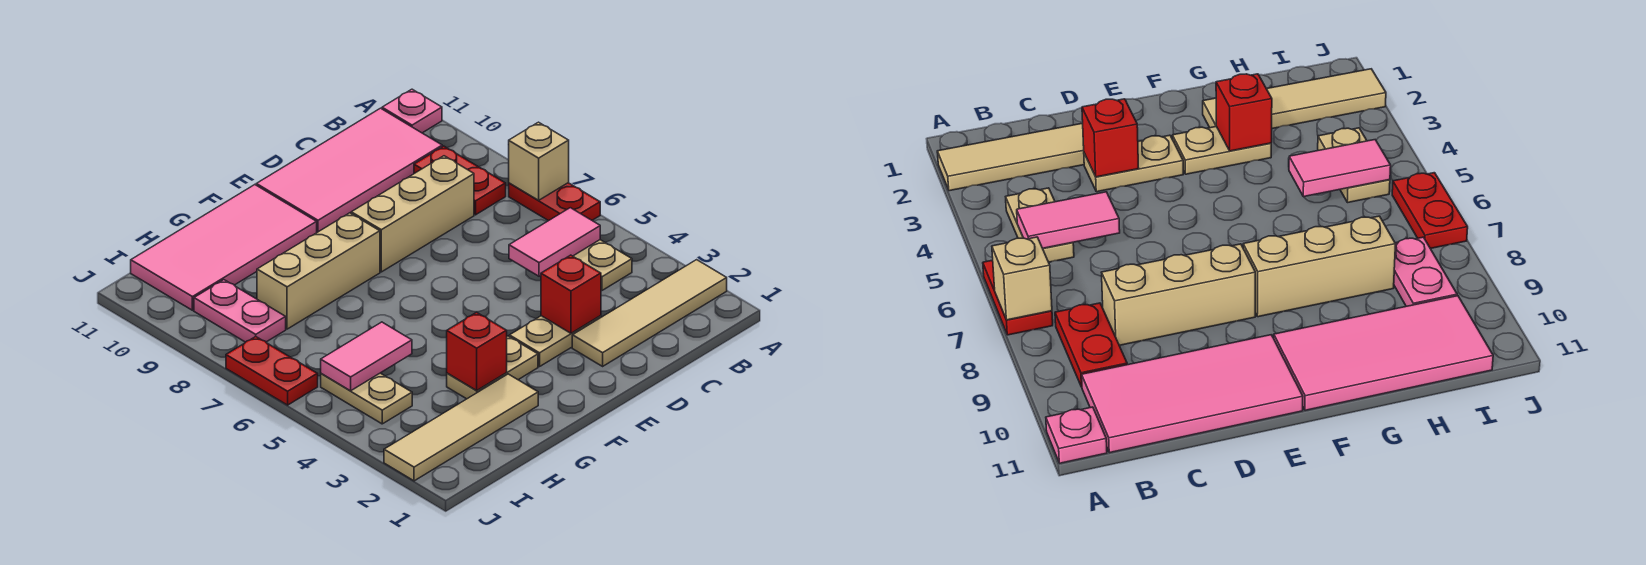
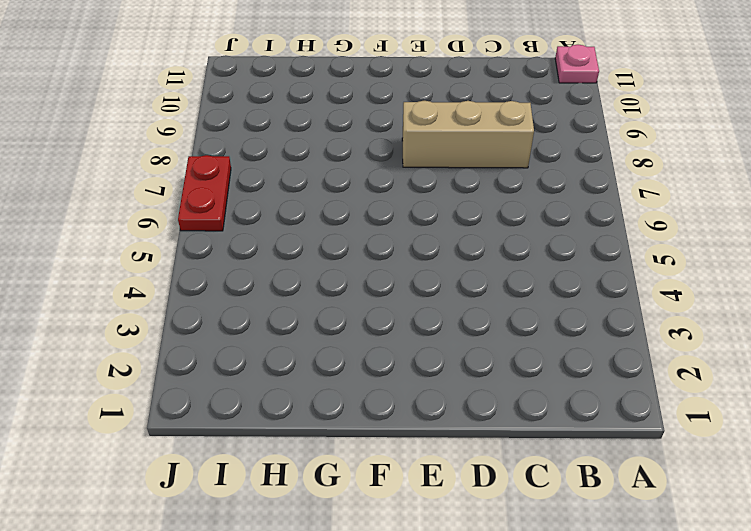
none -> tan tile A2:D2 level 1
none -> red plate A6:A7 level 1
none -> tan plate B4:B5 level 1

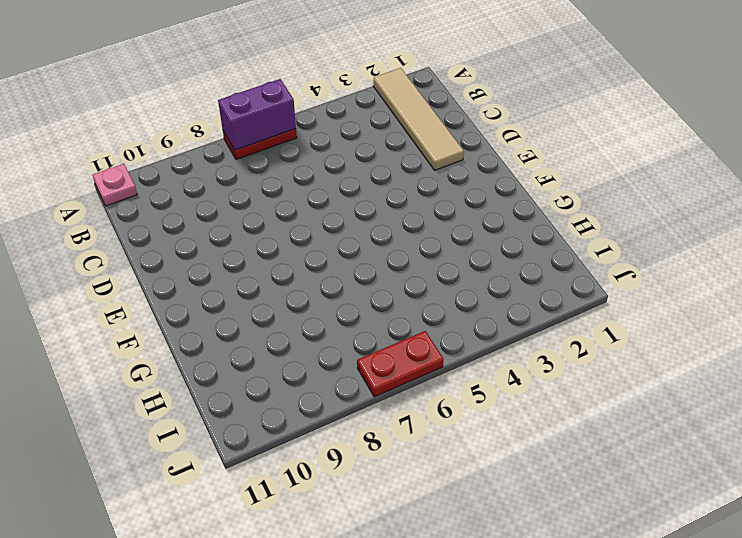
purple brick A6:A7 level 2 -> tan brick A7 level 2
none -> tan plate B4:B5 level 1
none -> red plate B8:B9 level 1
none -> pink tile B10:E11 level 1

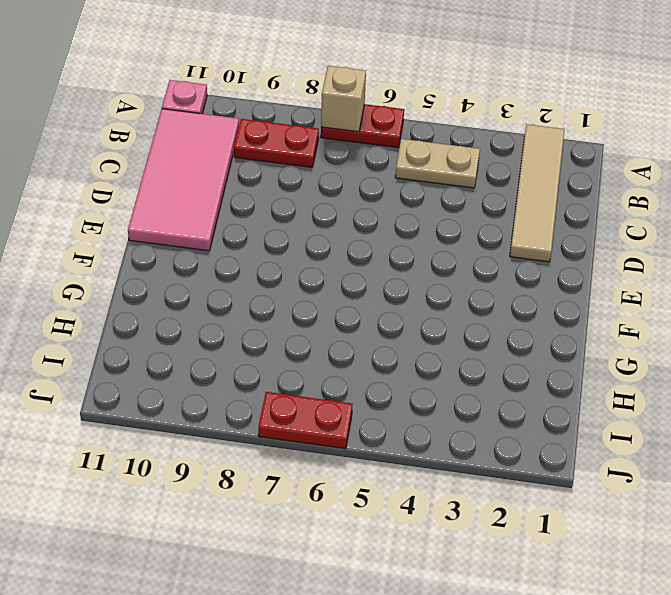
none -> tan brick C8:E8 level 1
none -> tan plate D3:E3 level 1
none -> tan plate F3:G3 level 1

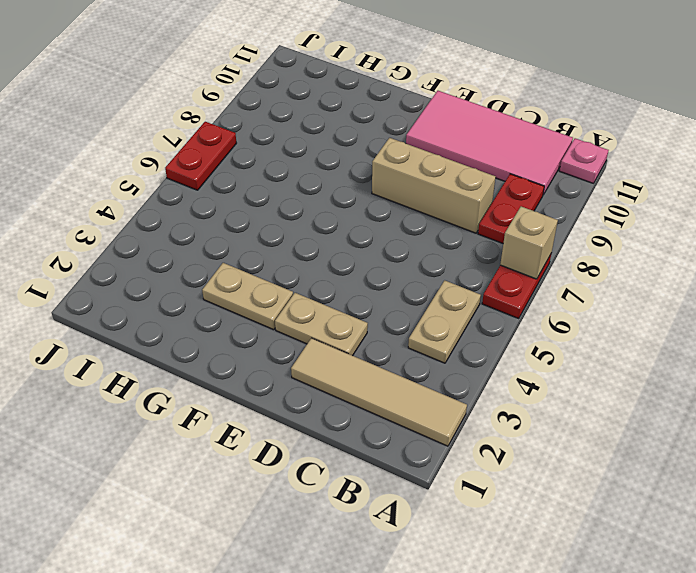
none -> tan brick F8:H8 level 1
none -> pink tile F10:I11 level 1
none -> tan tile G2:J2 level 1

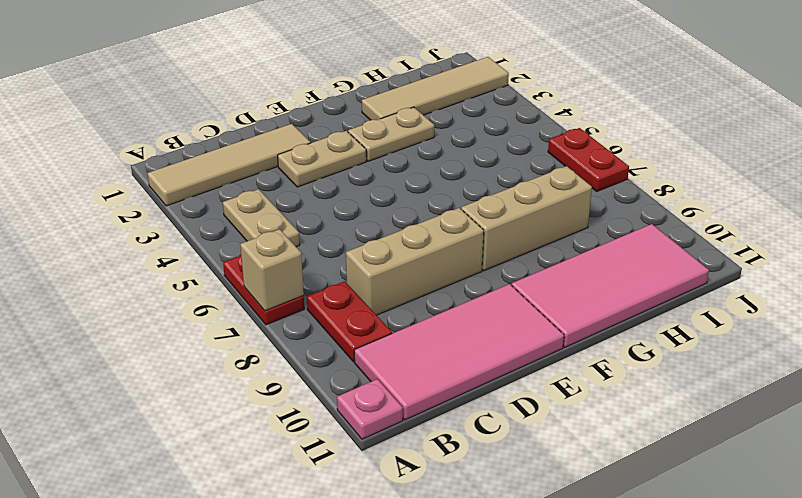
none -> tan plate I4:I5 level 1
none -> pink plate I8:I9 level 1
none -> pink tile B5:C5 level 2

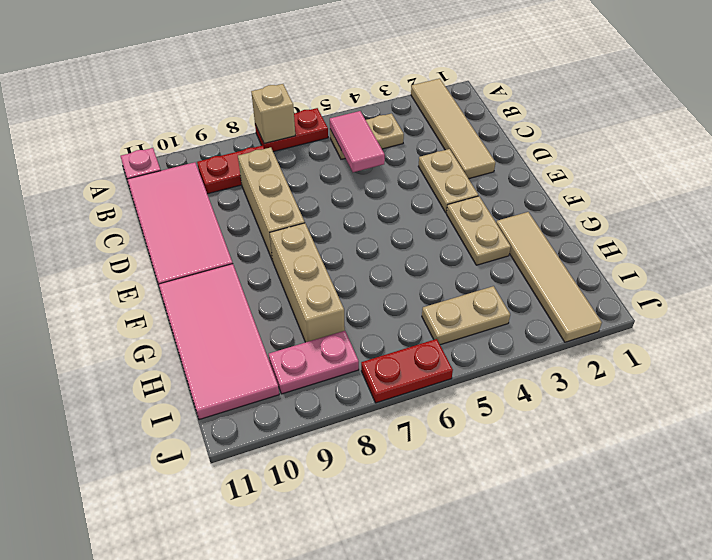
none -> red brick D3 level 2
none -> red brick G3 level 2
none -> pink tile H5:I5 level 2

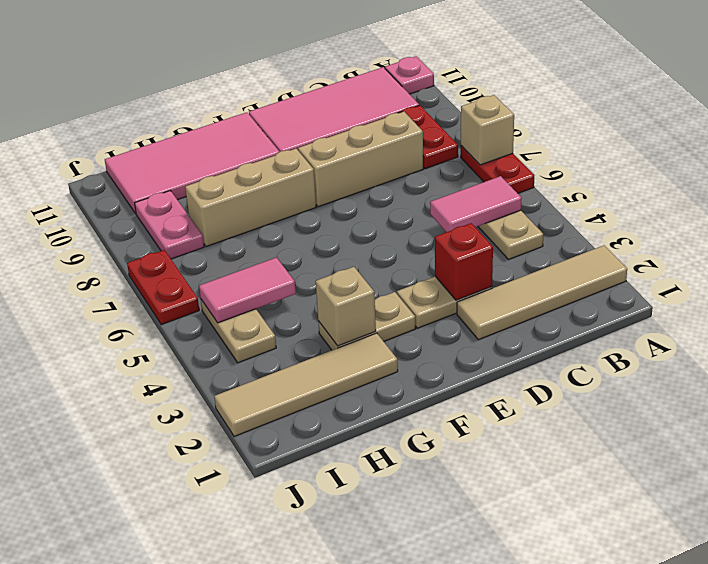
tan brick G3 level 2 -> red brick G3 level 2

